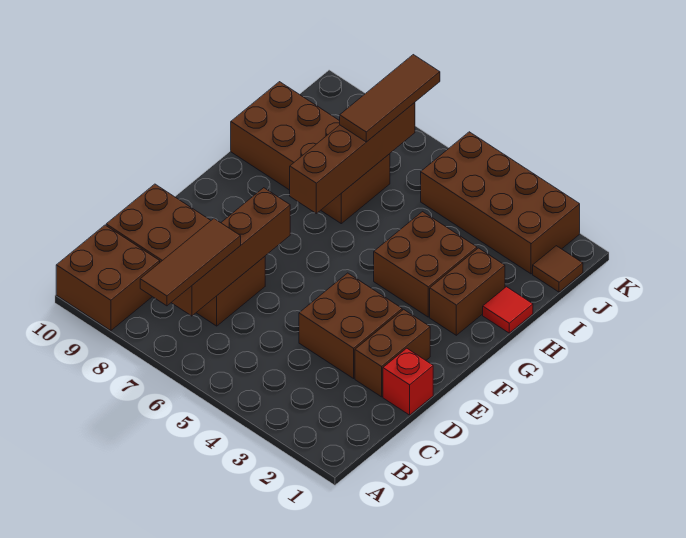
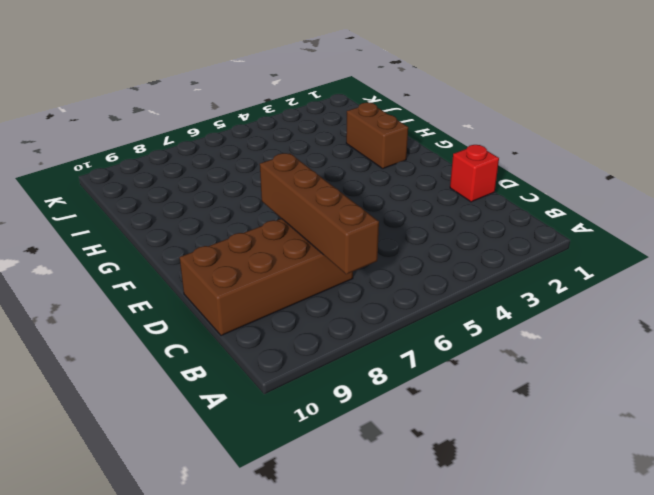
none -> brown brick A9:B10 level 1
none -> brown brick D2:E2 level 1
none -> brown brick D3:E4 level 1

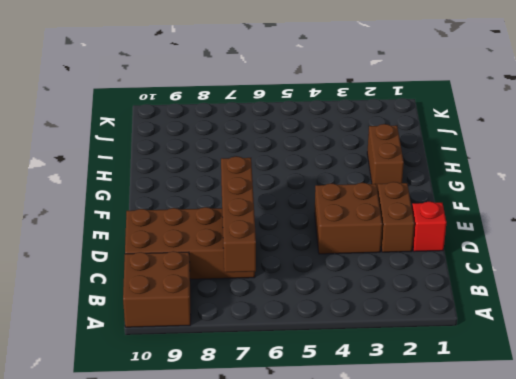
none -> brown brick G3:H4 level 1
none -> red tile H1 level 1
none -> brown brick H7:I10 level 1

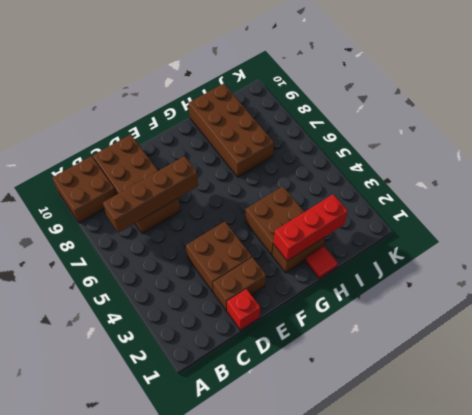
red brick G2:I2 level 2 -> none
none -> brown tile J1 level 1
none -> brown brick J2:K5 level 1
none -> brown brick G7:J7 level 2

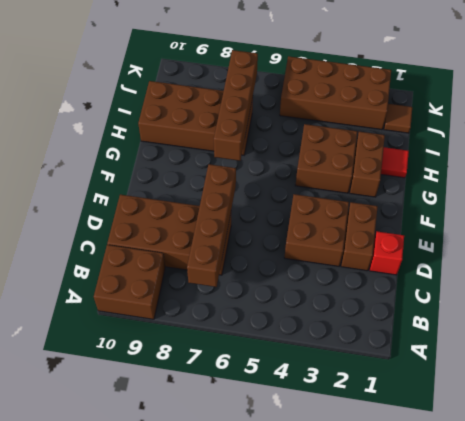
none -> brown tile A7:C7 level 3
none -> brown tile I7:K7 level 3

